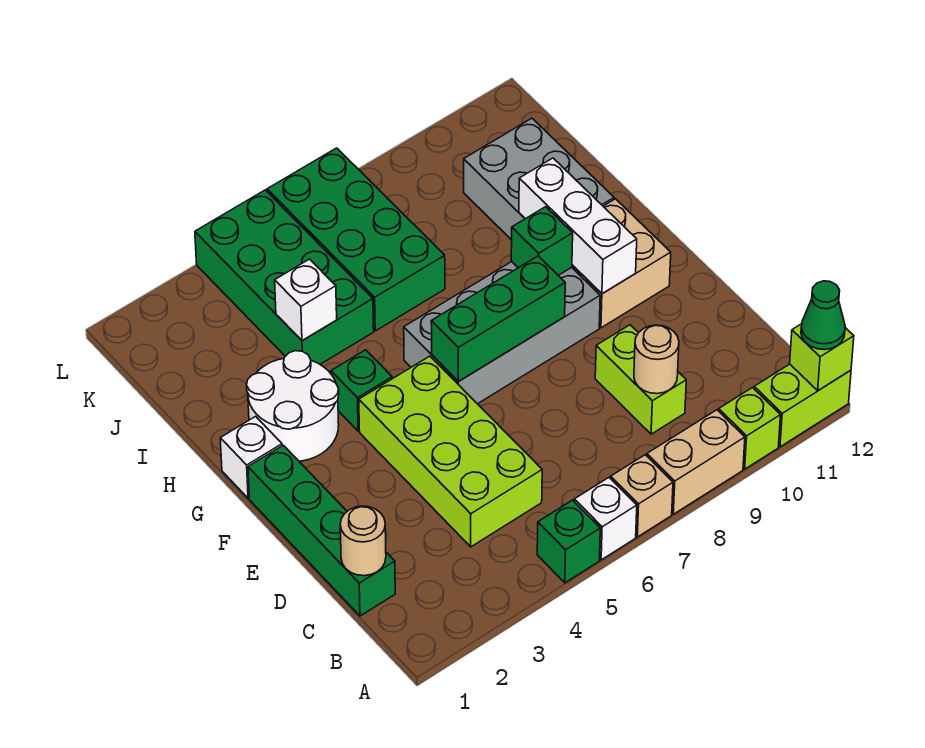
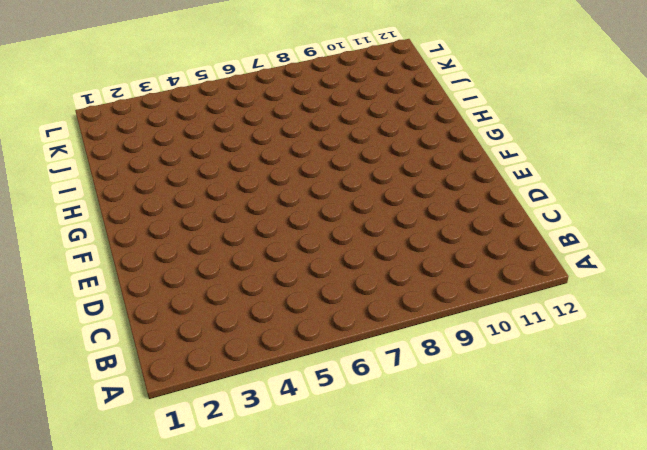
none -> green brick A5 level 1
none -> white brick A6 level 1
none -> tan brick A7 level 1

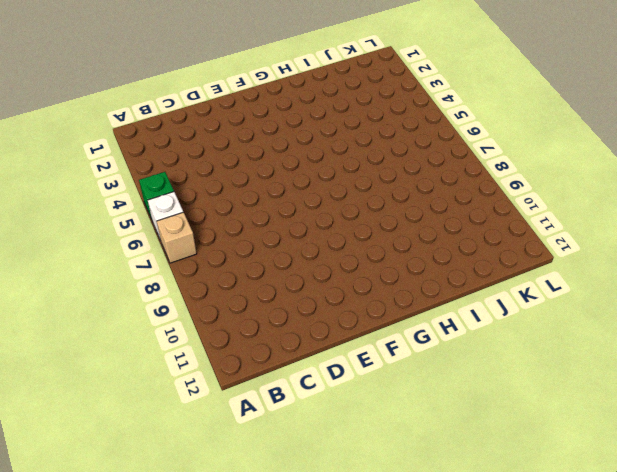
none -> tan brick A8:A9 level 1
none -> lime brick A10 level 1
none -> lime brick A11:A12 level 1

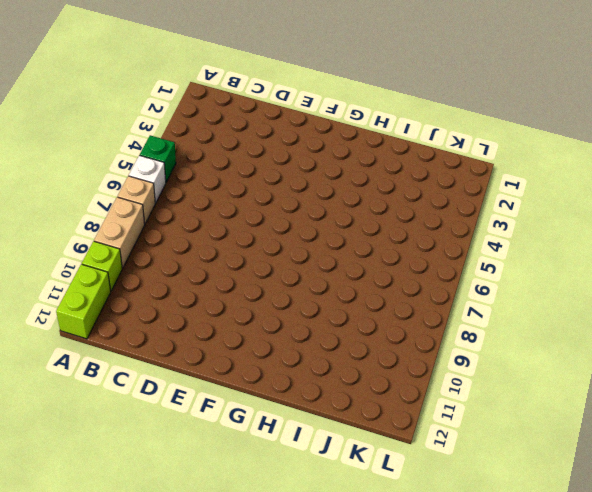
none -> green brick C1:F1 level 1
none -> lime brick C4:F5 level 1
none -> lime brick C9:D9 level 1

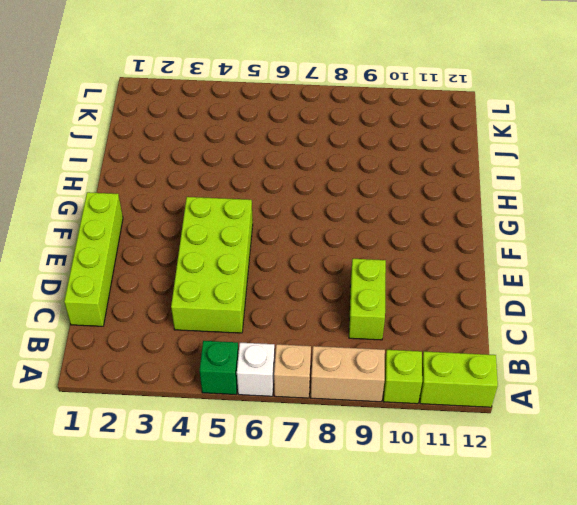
lime brick C1:F1 level 1 -> green brick C1:F1 level 1
none -> grey brick F6:G9 level 1
none -> tan brick F10:G11 level 1
none -> white brick G1 level 1

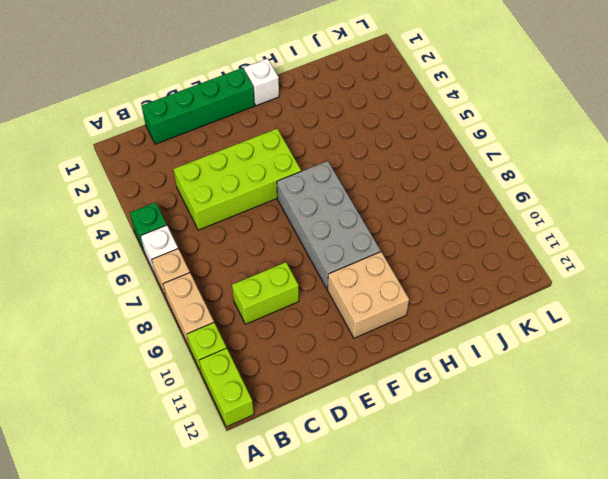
none -> white round brick G2:H3 level 1
none -> green brick G4 level 1
none -> grey brick H10:J11 level 1

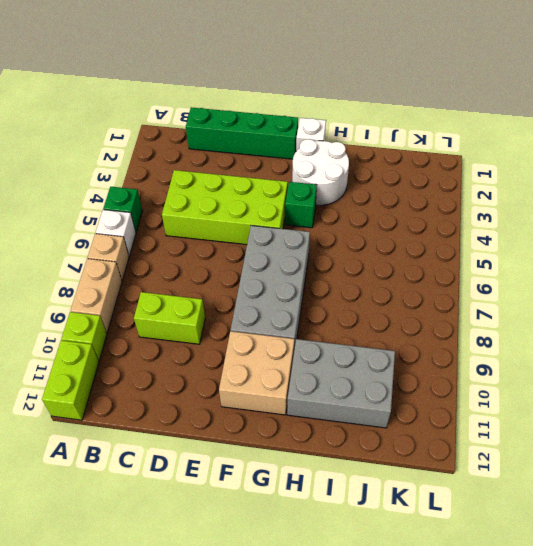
none -> green brick I4:L5 level 1
none -> green brick I6:L7 level 1
none -> lime brick A12 level 2

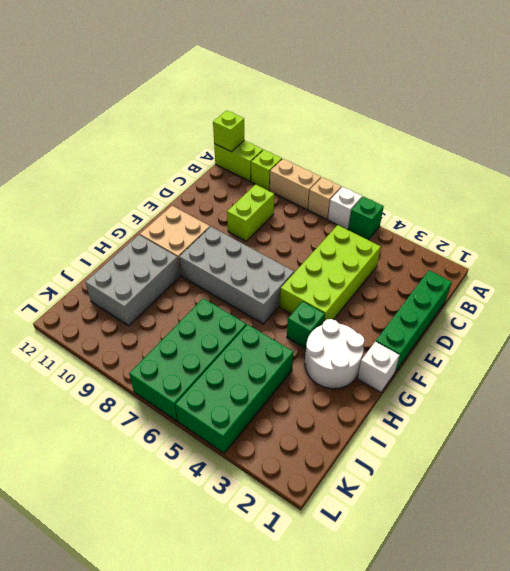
none -> tan round brick C1 level 2
none -> tan round brick C9 level 2
none -> green brick F6:F8 level 2

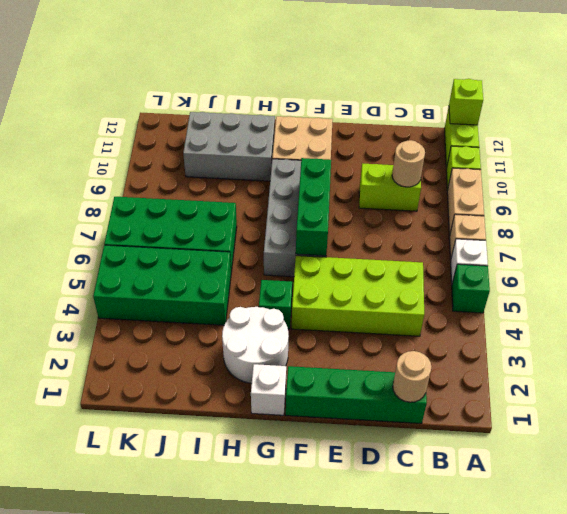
none -> white brick F10:H10 level 2
none -> green brick G9 level 2
none -> white brick I4 level 2

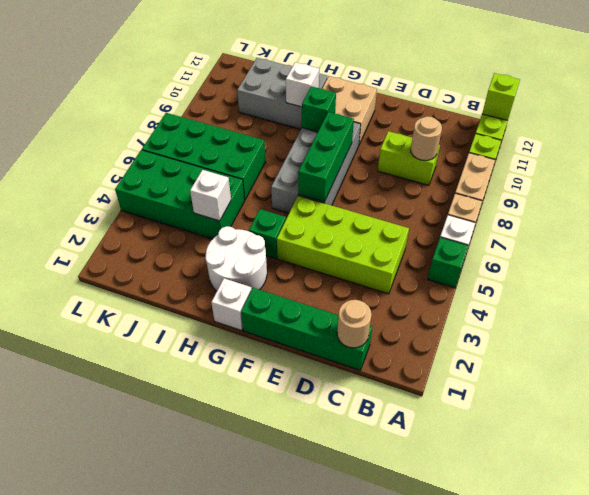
white brick H10 level 2 -> white brick F10:H10 level 2
none -> green cone A12 level 3

